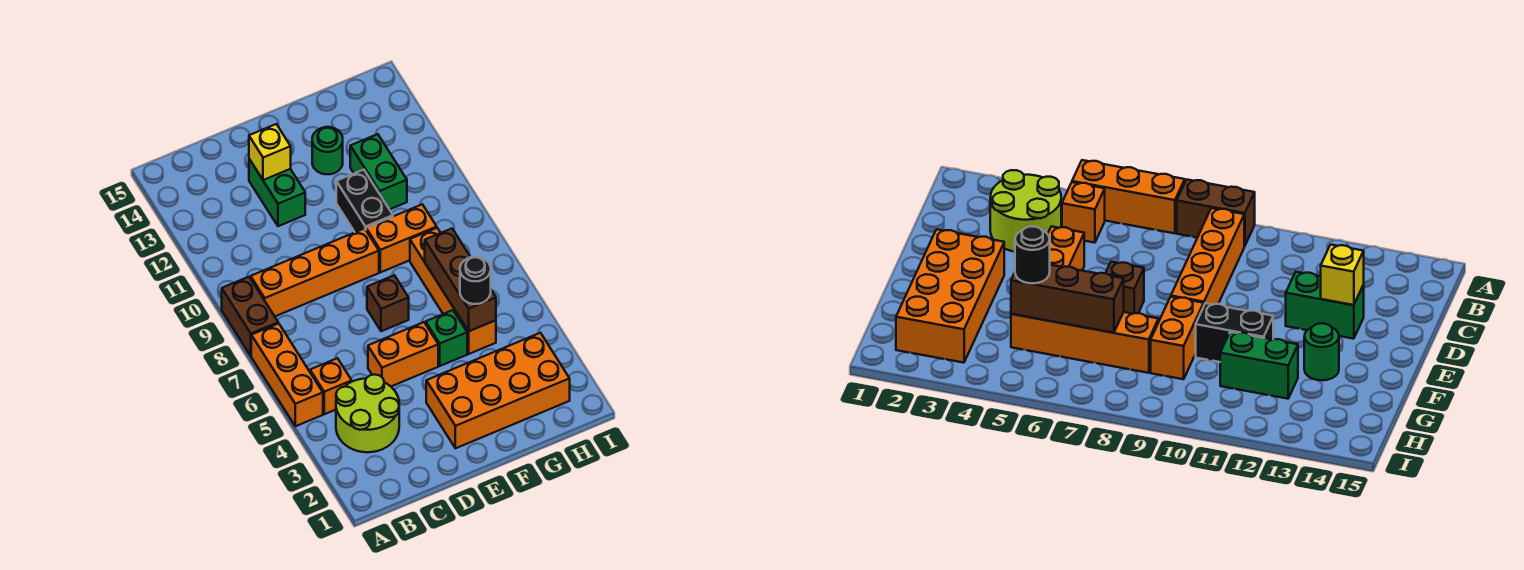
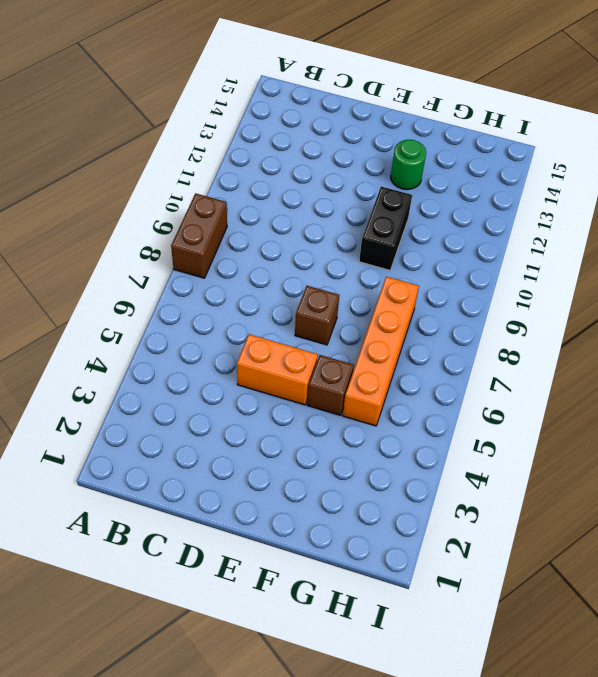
brown brick F5 level 1 -> green brick F5 level 1
none -> orange brick A5:A7 level 1
none -> lime round brick B3:C4 level 1
none -> orange brick B5 level 1

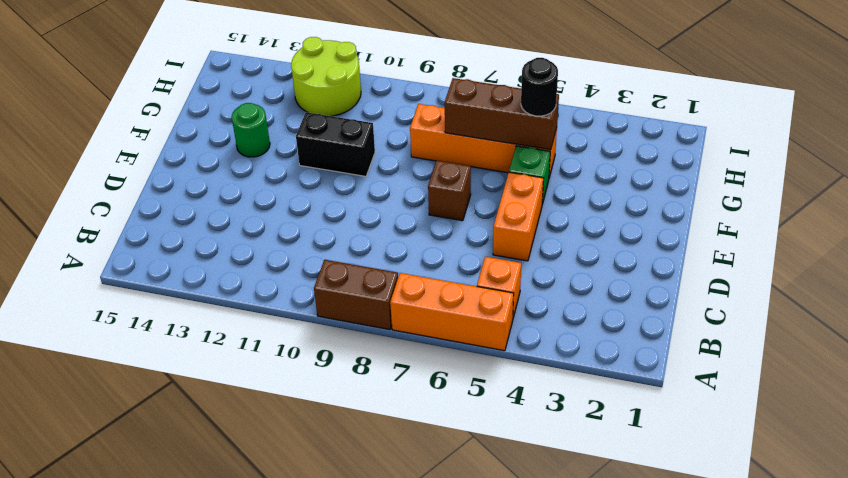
lime round brick H11:I12 level 1 -> lime round brick B3:C4 level 1
none -> orange brick B9:E9 level 1
none -> green brick D12:D13 level 1
none -> orange brick E2:H3 level 1

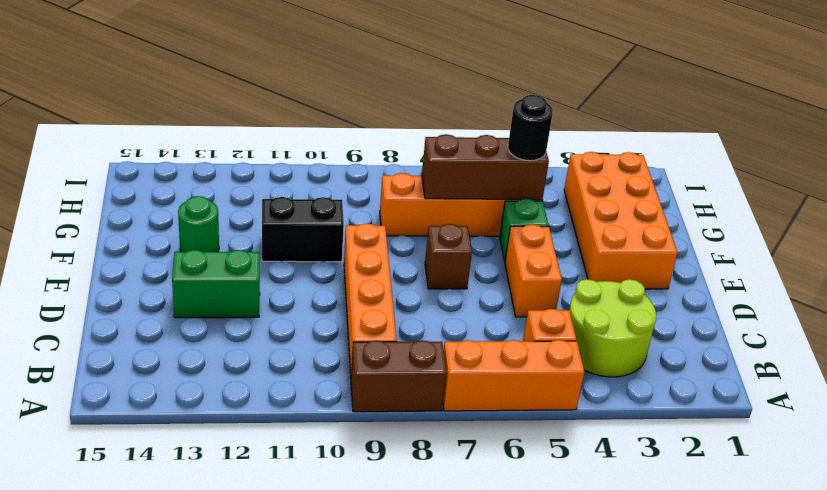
none -> orange brick F9:G9 level 1
none -> green brick G11:G12 level 1
none -> yellow brick D13 level 2

